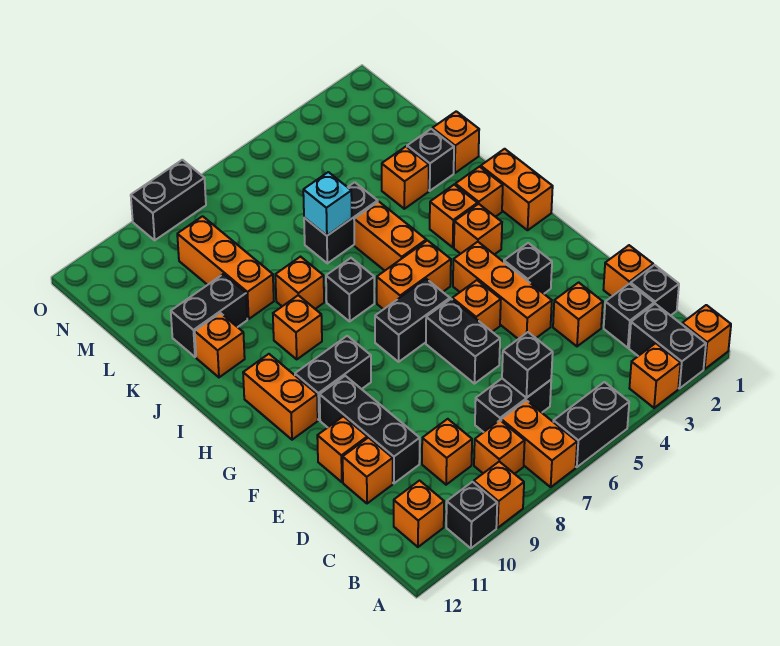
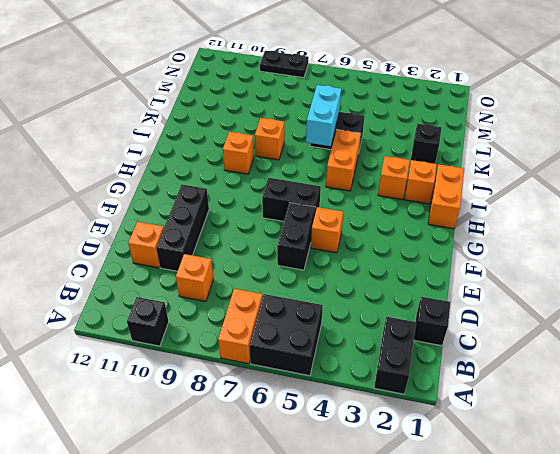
black brick A5:B6 level 1 -> black brick A5:A6 level 1
cyan brick J6:K6 level 2 -> cyan brick K6 level 2
black plate O8:O9 level 1 -> black brick O8:O9 level 1
none -> orange brick A1 level 1
none -> orange brick A3 level 1
none -> orange brick A9 level 1
none -> orange brick B8 level 1

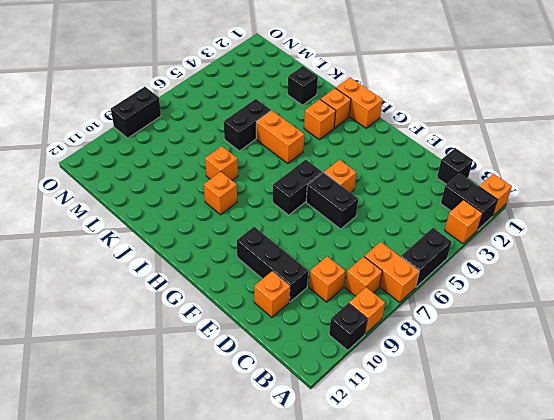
none -> orange brick B11 level 1
none -> black brick C2 level 1
none -> black brick C6:C7 level 1
none -> orange brick D1 level 1

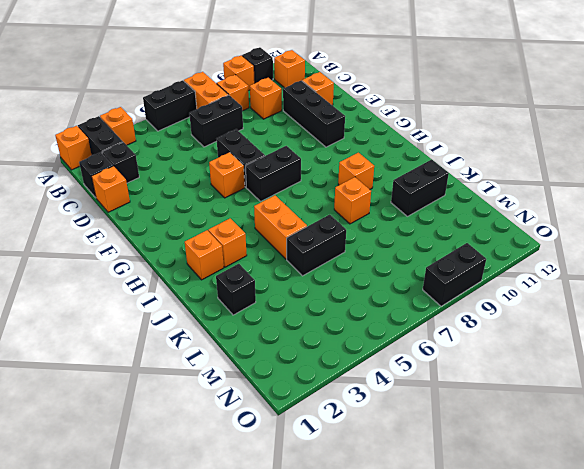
none -> orange brick D3 level 1
none -> orange brick E4:G4 level 1
none -> orange brick E11 level 1
none -> black brick F3 level 1

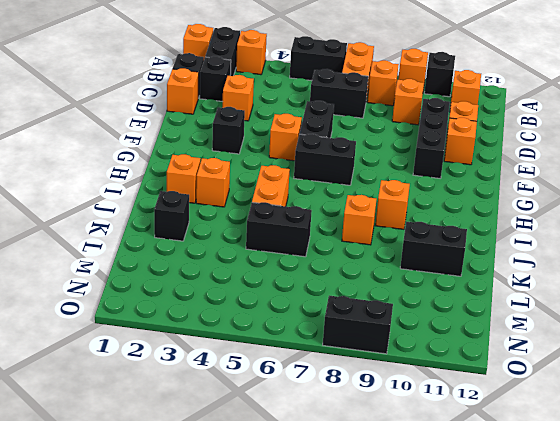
none -> orange brick E4:G4 level 1
none -> black brick G9:G10 level 1
none -> orange brick G11:H11 level 1
none -> orange brick H1:I1 level 1

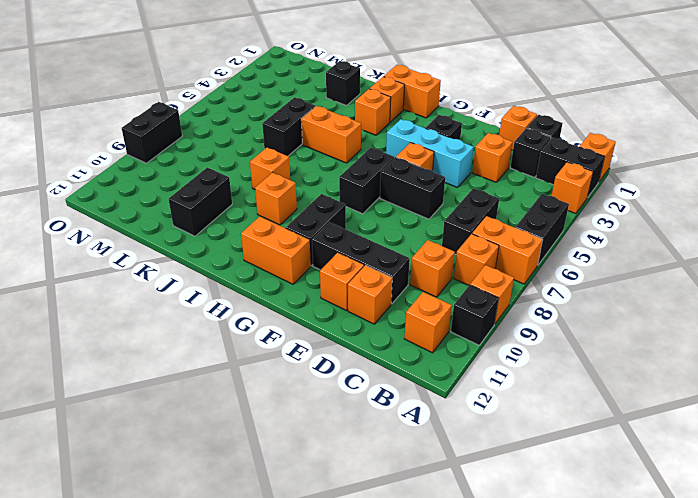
cyan brick E4:G4 level 1 -> orange brick E4:G4 level 1
none -> orange brick H3 level 1
none -> orange brick H5:H6 level 1
none -> black brick I7 level 1
none -> orange brick J11 level 1

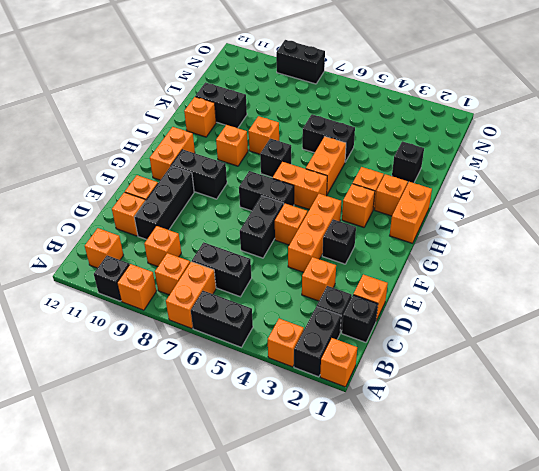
none -> orange brick K1 level 1
none -> orange brick K3 level 1
none -> orange brick K9:M9 level 1
none -> black brick C6 level 2

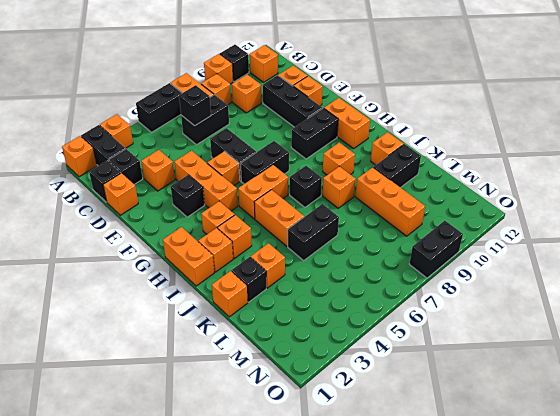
none -> cyan brick K6 level 2

